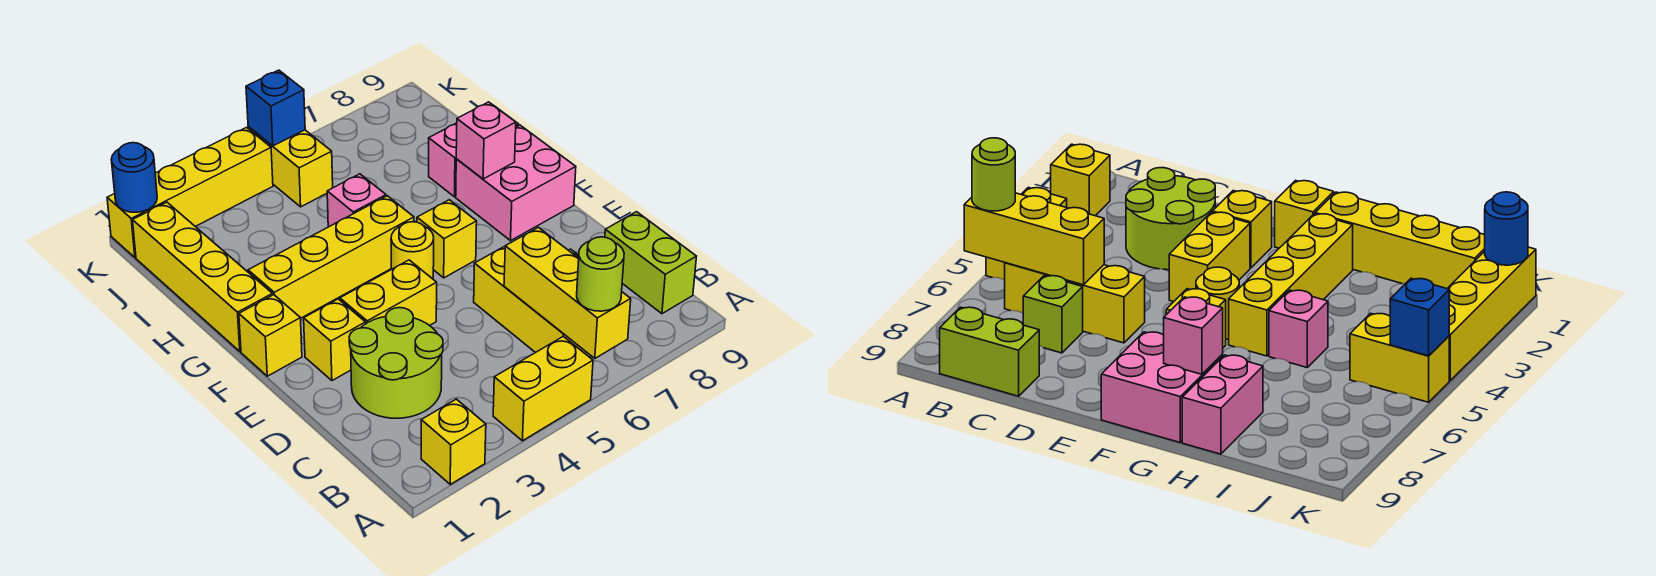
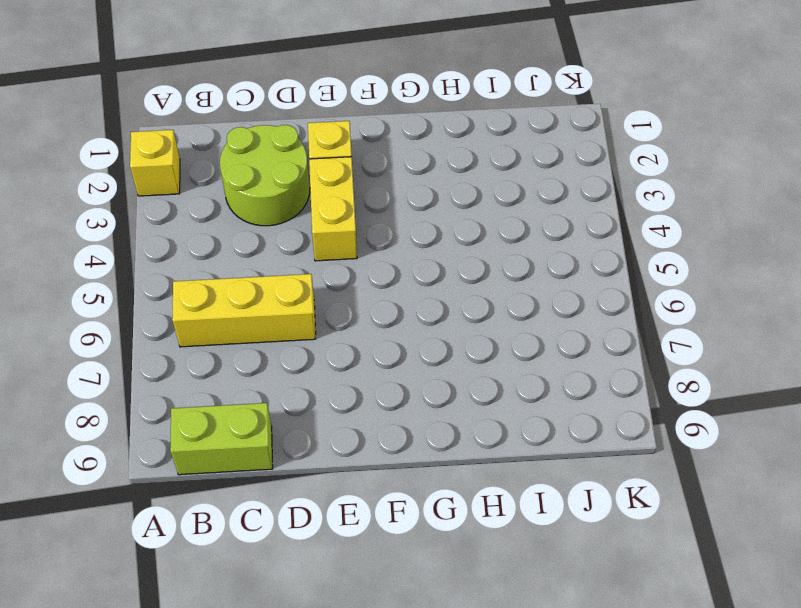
none -> yellow brick A4:A5 level 1
none -> lime brick C7 level 1
none -> yellow brick F1 level 1

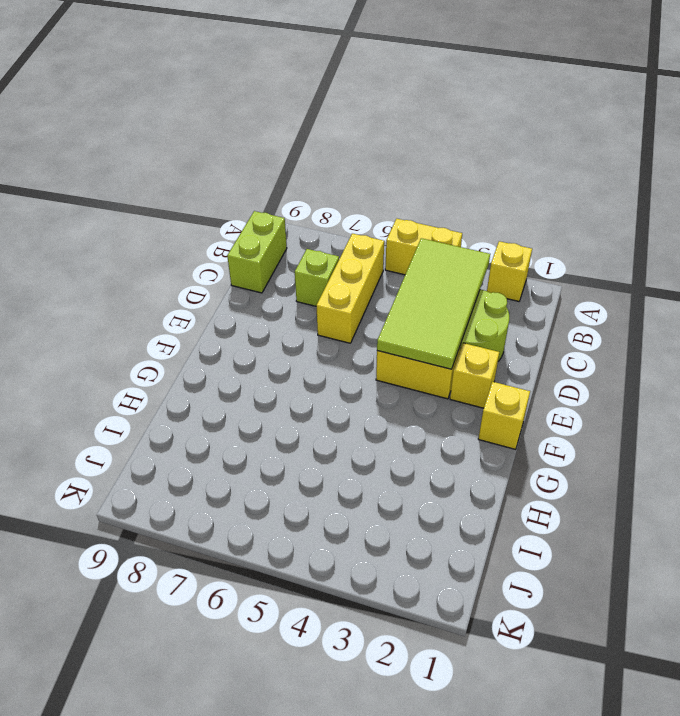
lime tile B3:E4 level 2 -> none
none -> yellow round brick F5 level 1
none -> yellow brick F6 level 1
none -> pink brick F8:G9 level 1

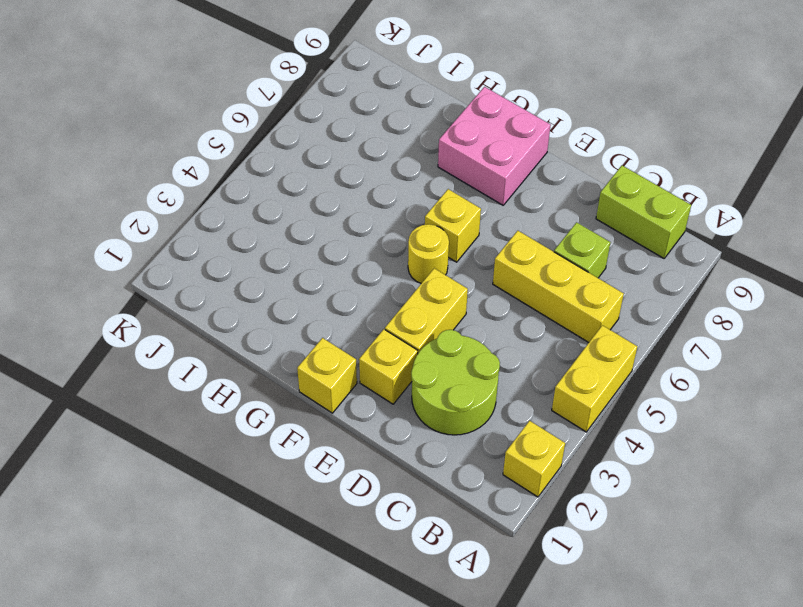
none -> yellow brick G1:J1 level 1
none -> yellow brick G2:G5 level 1
none -> pink brick H5 level 1

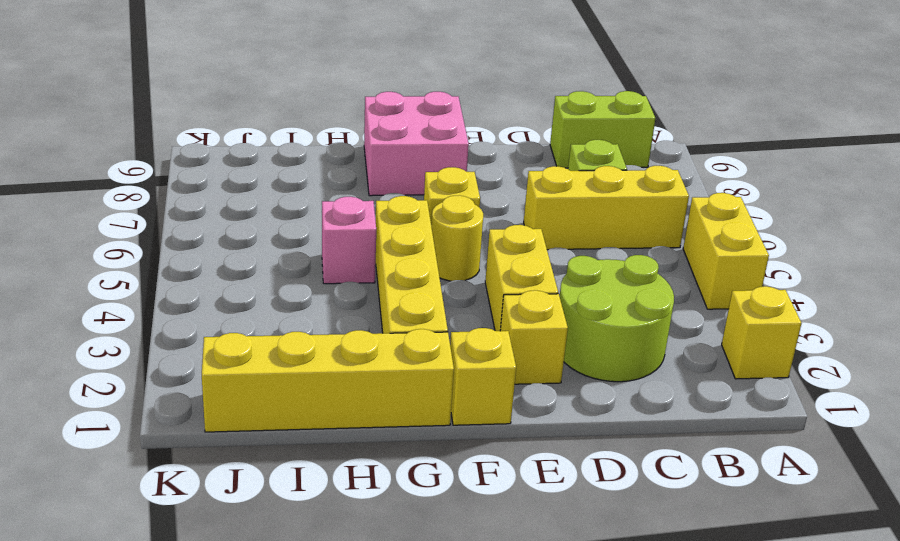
none -> pink brick H8:H9 level 1
none -> yellow brick J5:K5 level 1
none -> yellow brick K1:K4 level 1

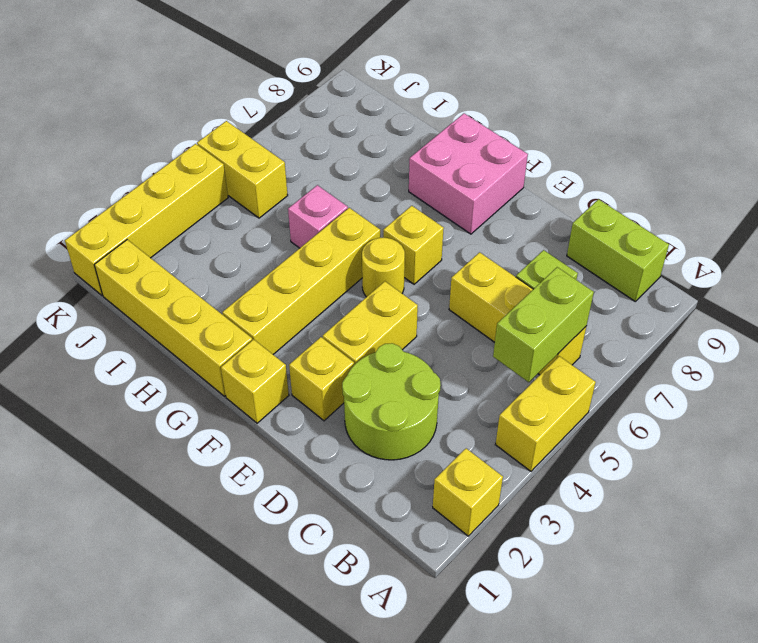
lime brick B5:B6 level 2 -> yellow brick A6:C6 level 2
none -> pink brick H8:H9 level 1
none -> pink brick G8 level 2
none -> blue round brick K1 level 2

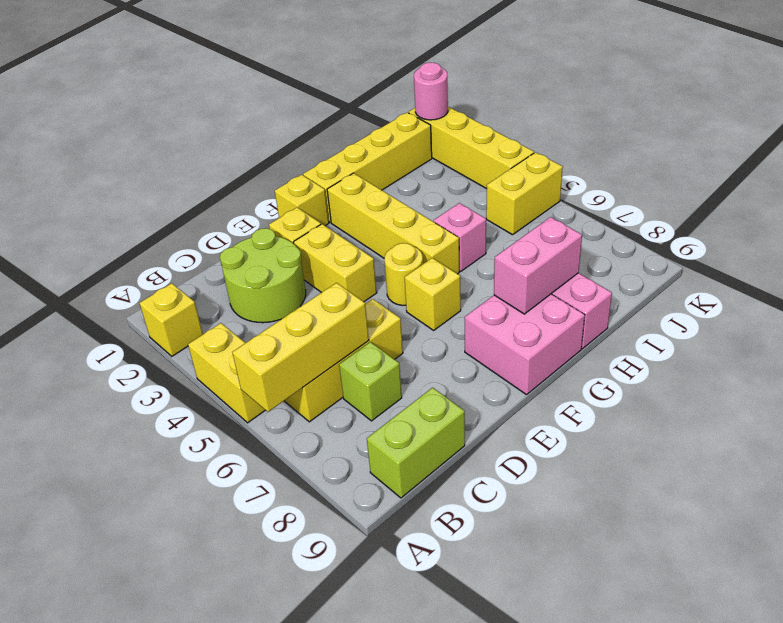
pink brick G8:H8 level 2 -> pink brick G8 level 2
pink round brick K1 level 2 -> blue round brick K1 level 2
none -> blue brick K5 level 2
none -> lime round brick A6 level 3

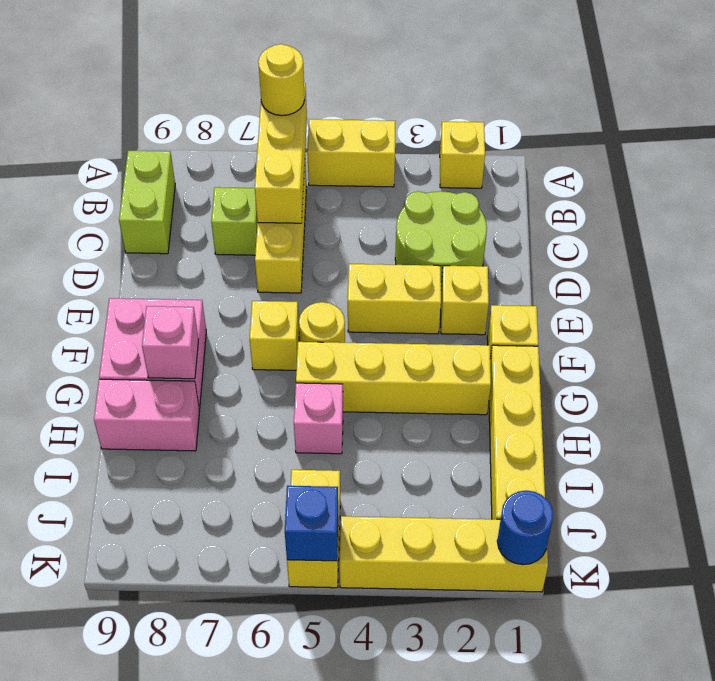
yellow round brick A6 level 3 -> lime round brick A6 level 3

